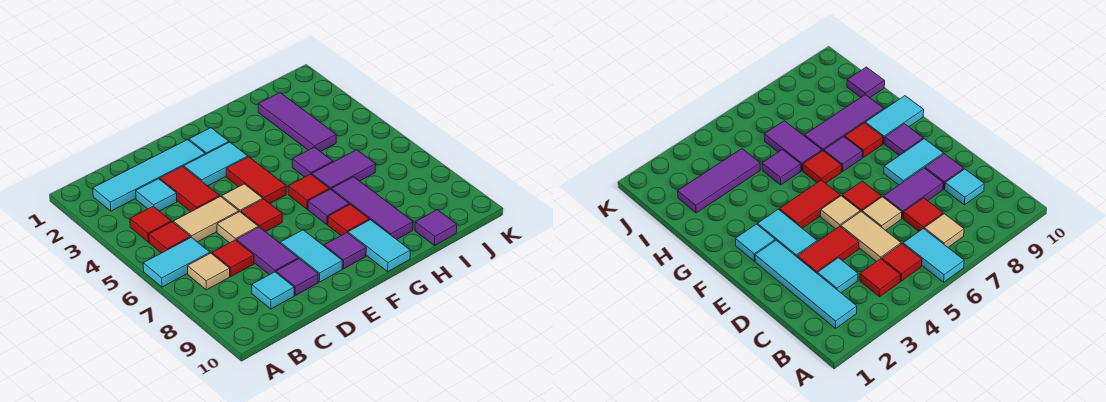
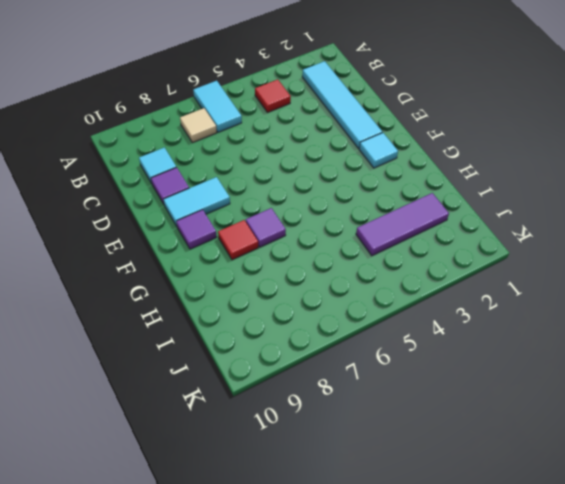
none -> red tile B5 level 1
none -> cyan tile C3 level 1
none -> tan tile C5:D5 level 1

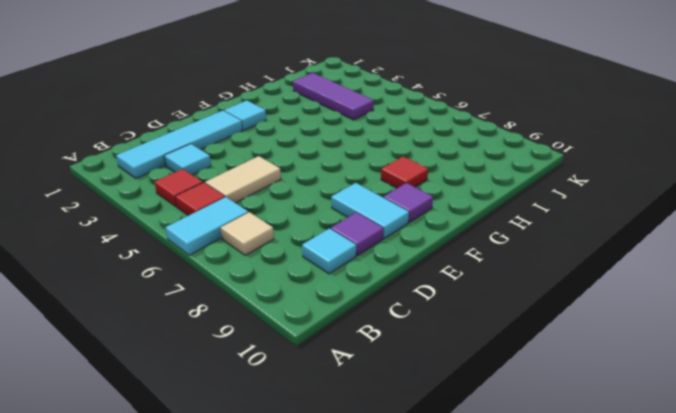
none -> red tile C7 level 1
none -> red tile D3:D4 level 1
none -> tan tile D6 level 1

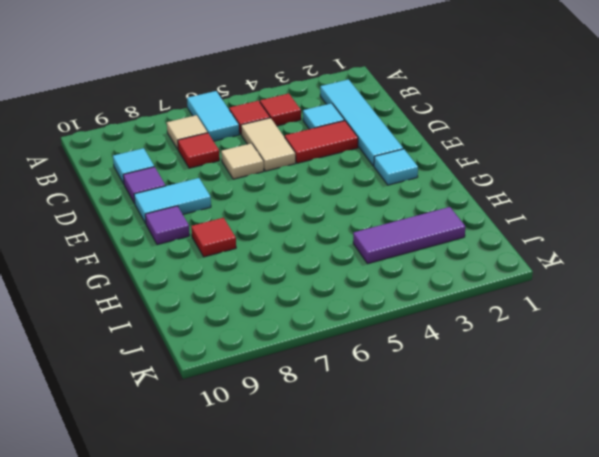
none -> purple tile D7:D8 level 1
none -> cyan tile E3:F3 level 1
none -> tan tile E5 level 1

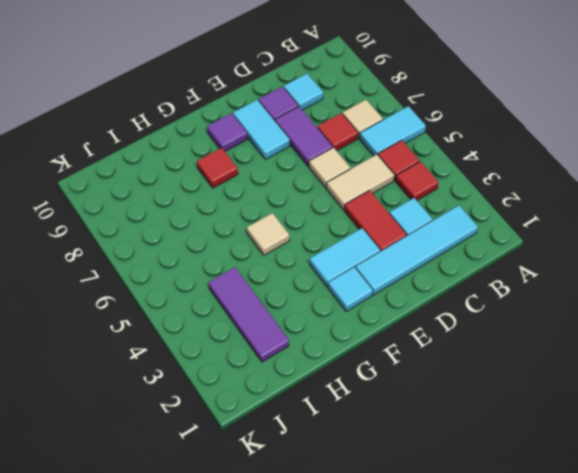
tan tile G5 level 1 -> tan tile E5 level 1
none -> red tile E6 level 1
none -> red tile F4:F5 level 1
none -> red tile G6 level 1

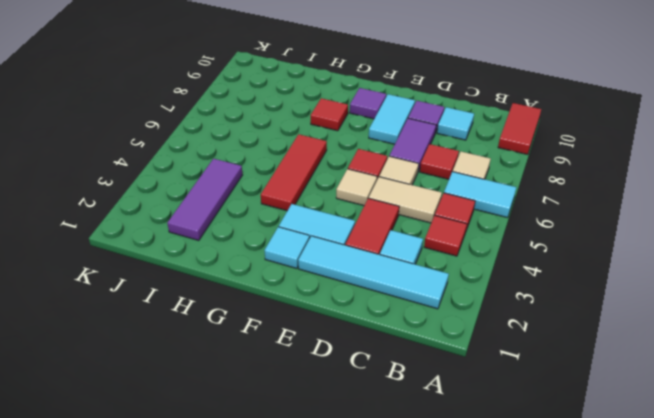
red tile A9:A10 level 1 -> red tile F4:F5 level 1
red tile G4:G6 level 1 -> red tile G6 level 1
none -> purple tile G7 level 1
none -> cyan tile G9:G10 level 1
none -> purple tile H5 level 1

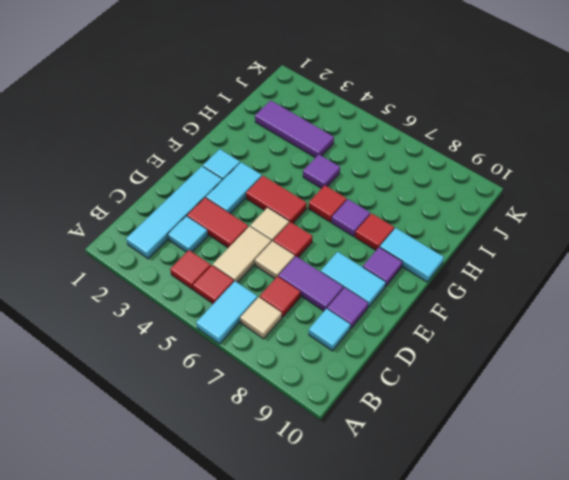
none -> purple tile H6:I6 level 1
none -> purple tile H7:H9 level 1
none -> purple tile I10 level 1

